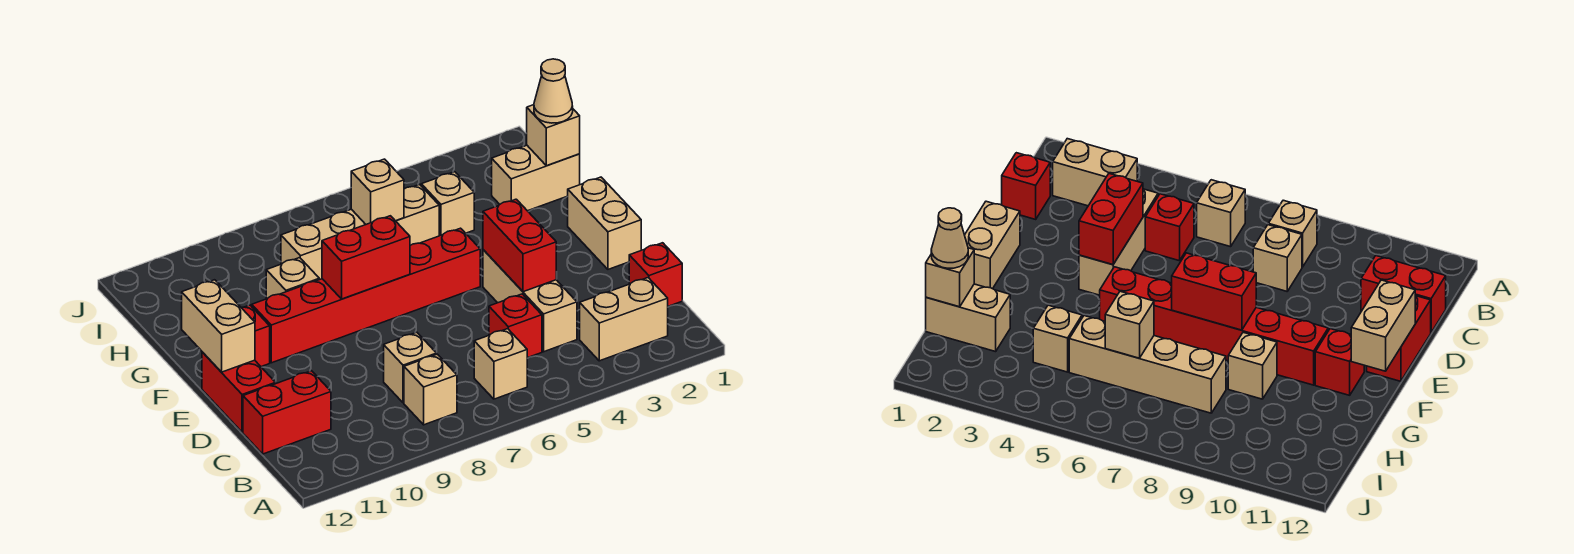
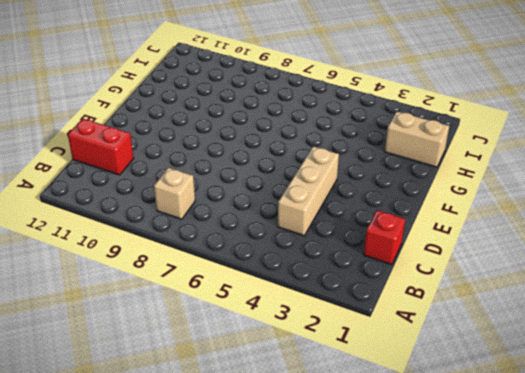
none -> tan brick B2:B3 level 1
none -> tan brick B6 level 1
none -> red brick C5 level 1

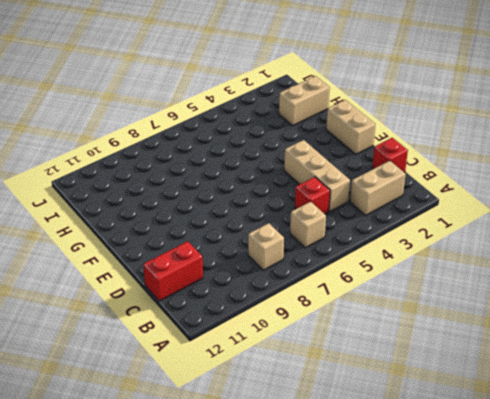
none -> tan brick C8 level 1
none -> red brick D12:E12 level 1
none -> red brick F5:F10 level 1

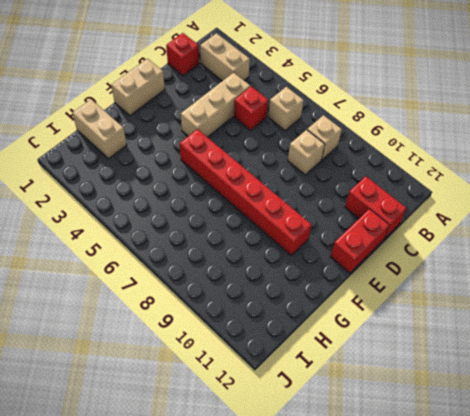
none -> red brick F11 level 1
none -> tan brick G9 level 1
none -> tan brick H4 level 1

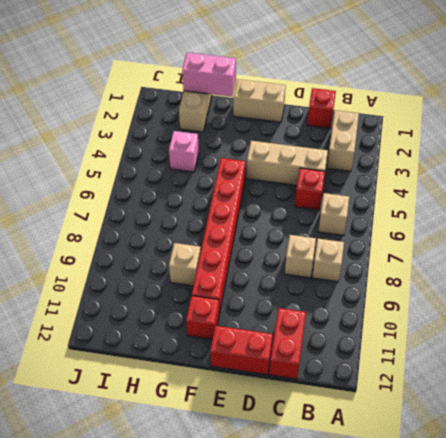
pink brick G1:H1 level 2 -> tan brick H1 level 2
pink brick H4 level 1 -> tan brick H4 level 1
none -> tan brick H5:H8 level 1
none -> red brick D4:E4 level 2
none -> tan brick E12:F12 level 2

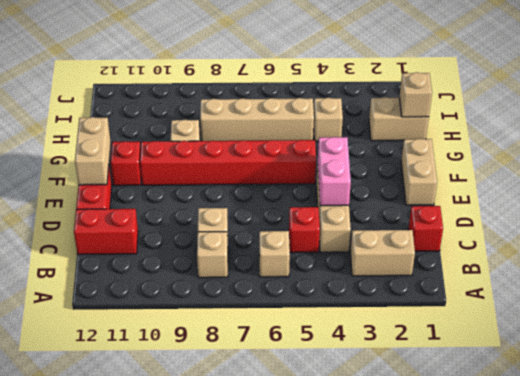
pink brick D4:E4 level 2 -> red brick D4:E4 level 2
none -> red brick F7:F8 level 2
none -> tan brick H6 level 2
none -> tan cone H1 level 3

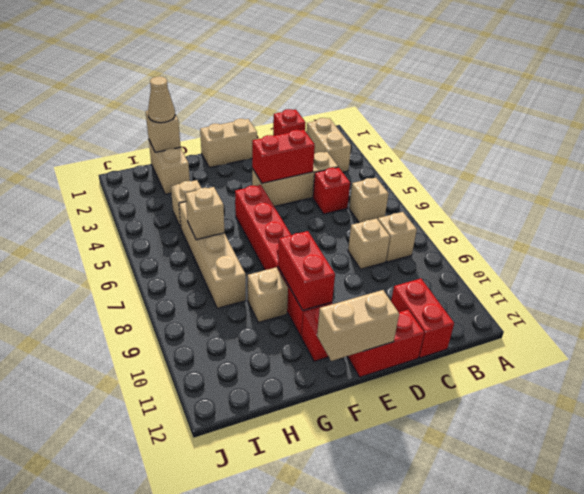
red brick F9:F10 level 2 -> red brick F7:F8 level 2

